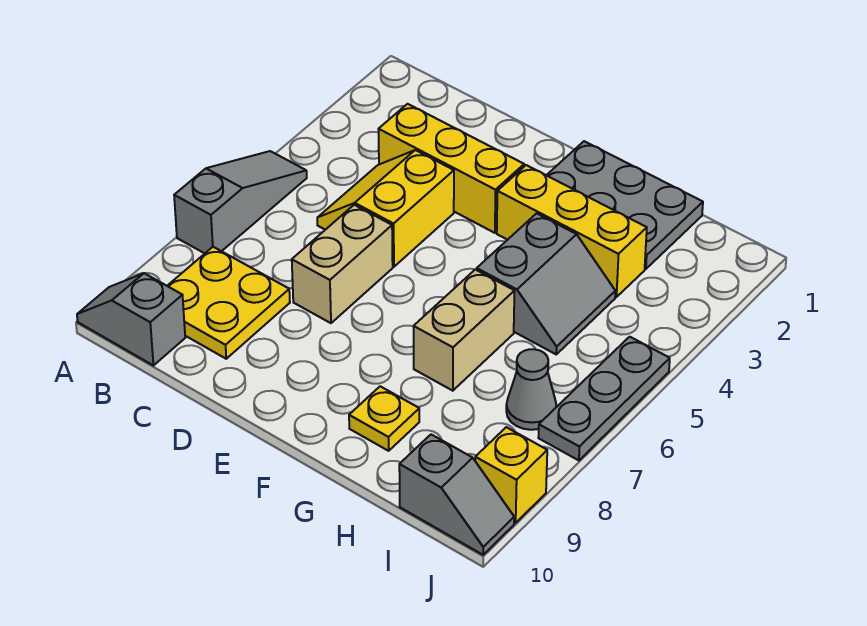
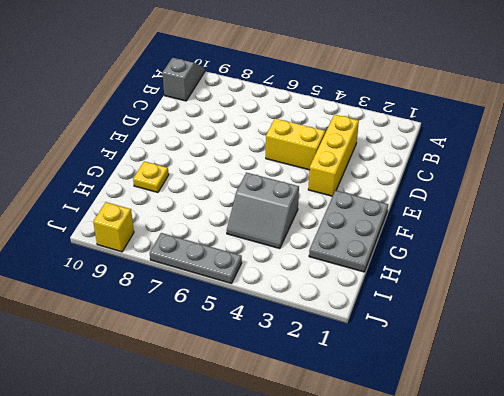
none -> grey slope A5:A7 level 1 top 7
none -> yellow plate B8:C9 level 1
none -> tan brick D6:D7 level 1

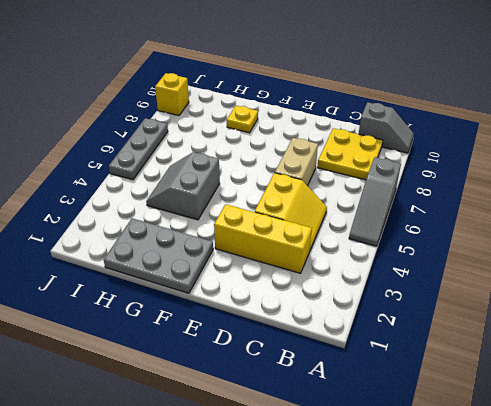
none -> yellow brick F3:H3 level 1
none -> tan brick G6:G7 level 1
none -> grey cone I7 level 1

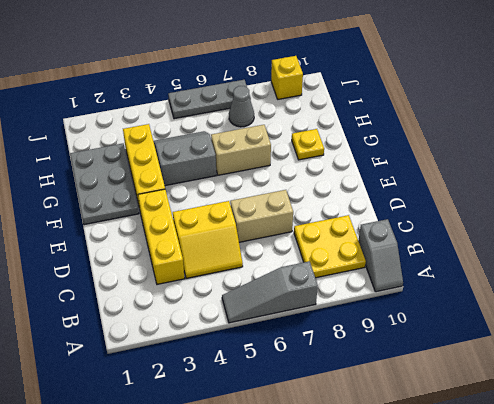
none -> grey slope I10:J10 level 1 top I

